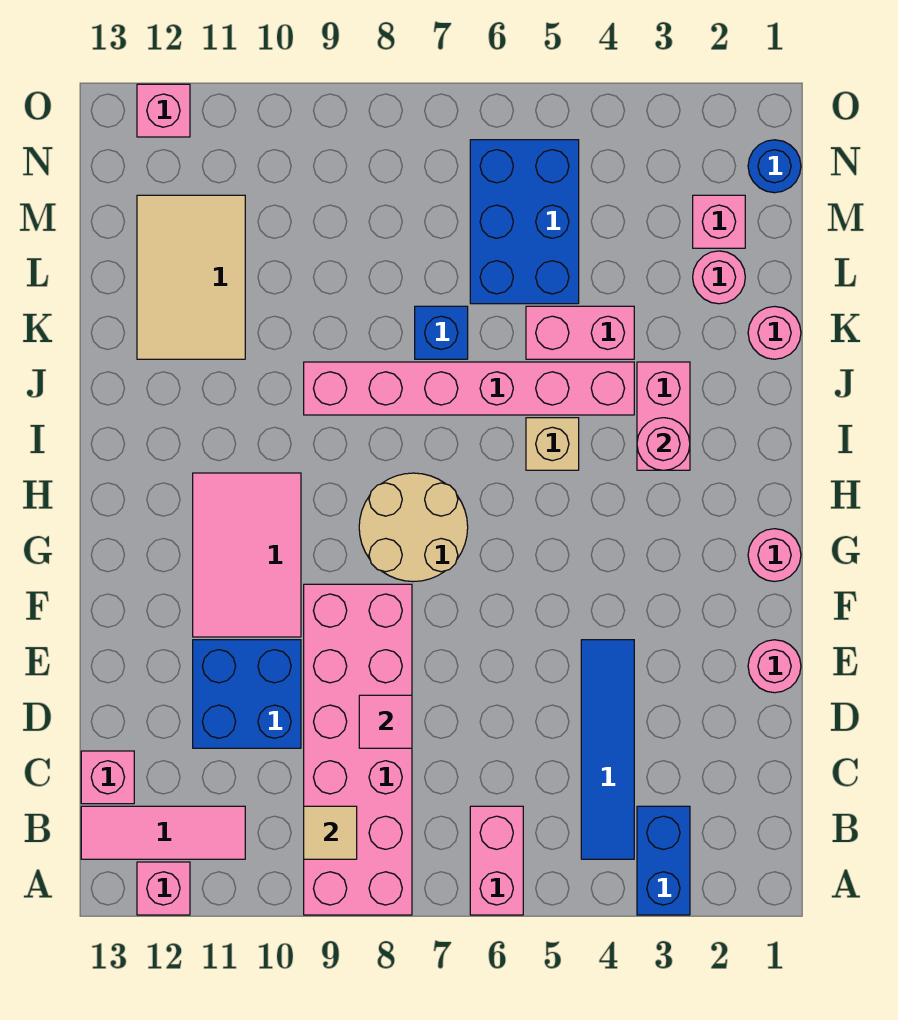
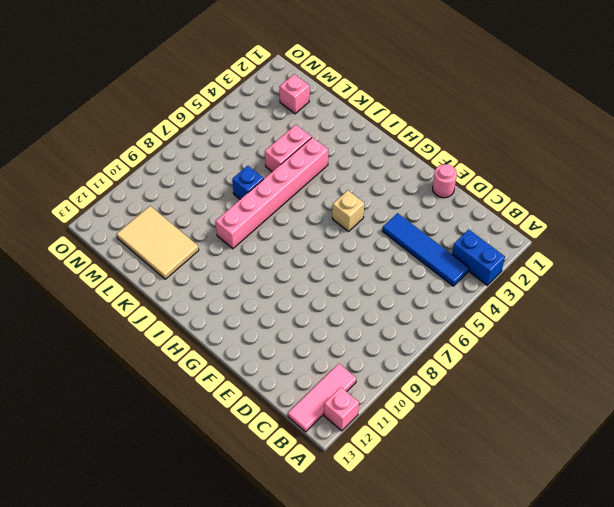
tan brick G5 level 1 -> tan brick I5 level 1
none -> pink brick A6:B6 level 1
none -> pink brick A8:F9 level 1
none -> pink brick C13 level 1

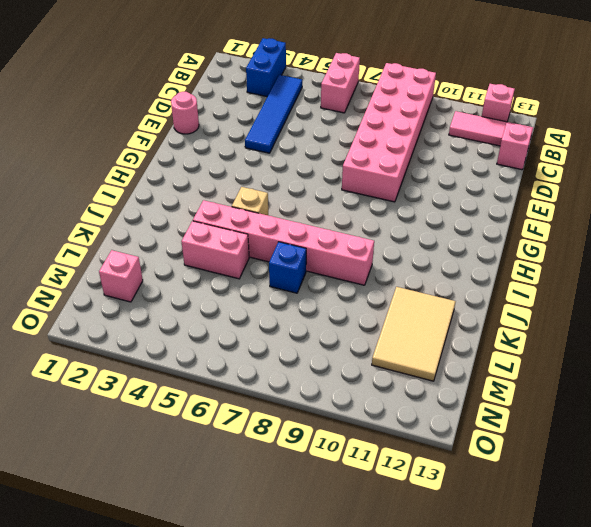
none -> blue brick D10:E11 level 1
none -> pink tile F10:H11 level 1
none -> pink round brick G1 level 1

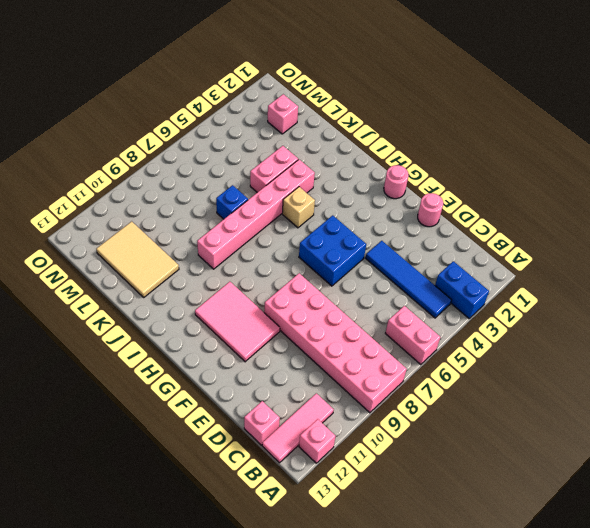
blue brick F5:G6 level 1 -> blue brick D10:E11 level 1
none -> tan round brick G7:H8 level 1
none -> pink brick I3:J3 level 1
none -> pink round brick K1 level 1

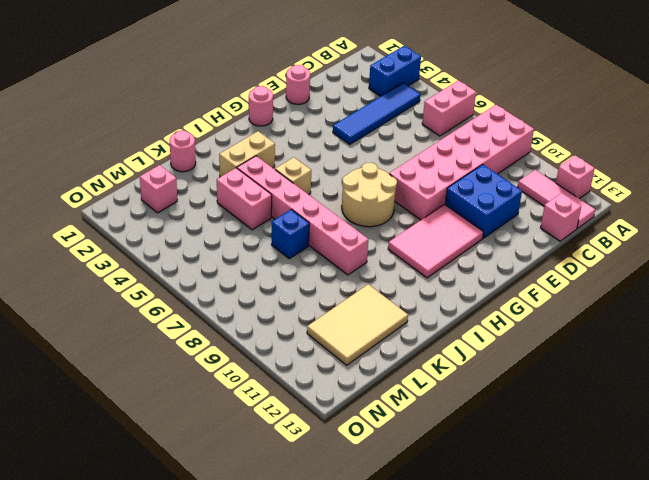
tan brick I3:J3 level 1 -> pink brick I3:J3 level 1
none -> pink round brick L2 level 1
none -> blue brick L5:N6 level 1
none -> blue round brick N1 level 1

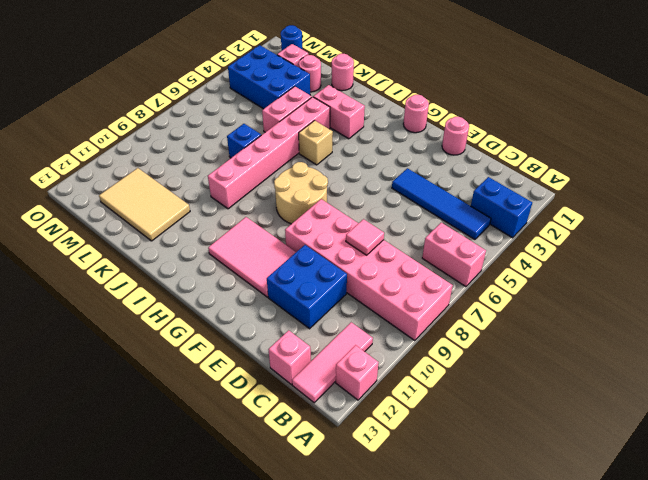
blue brick L3:N4 level 1 -> blue brick L5:N6 level 1
none -> pink brick O12 level 1
none -> tan tile B9 level 2
none -> pink round brick I3 level 2

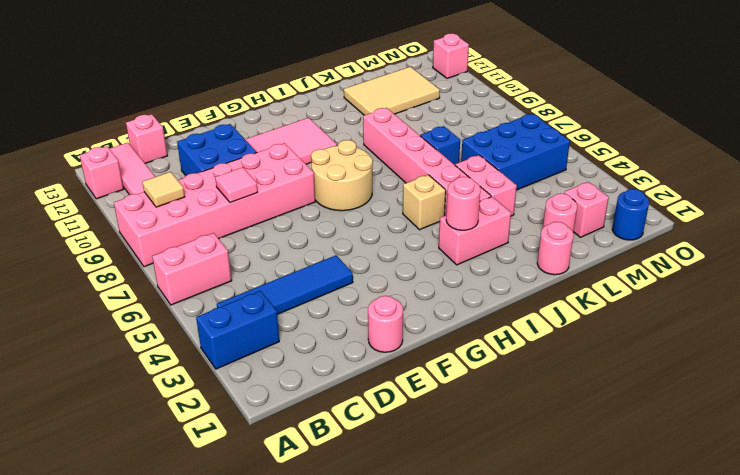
none -> pink round brick G1 level 1

